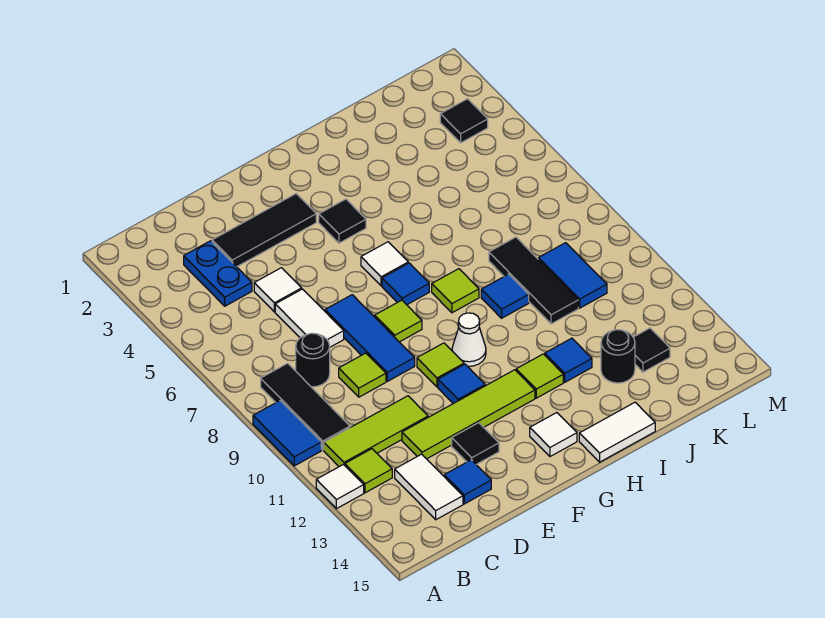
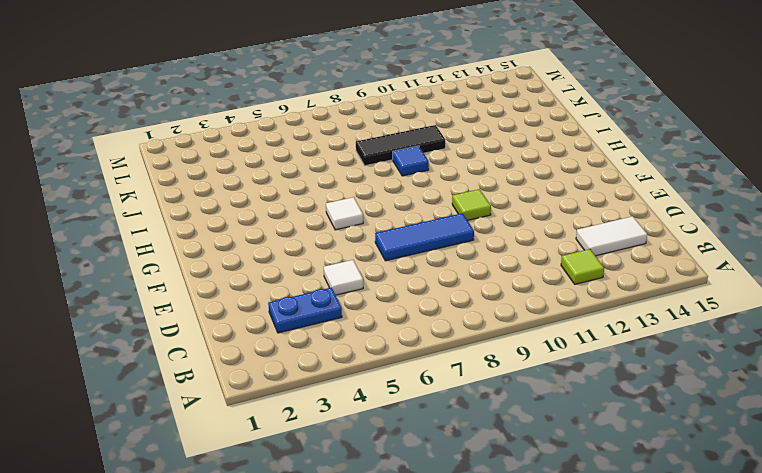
none -> blue tile A9:A10 level 1
none -> white tile A12 level 1
none -> black tile B8:B10 level 1
none -> lime tile B11:D11 level 1

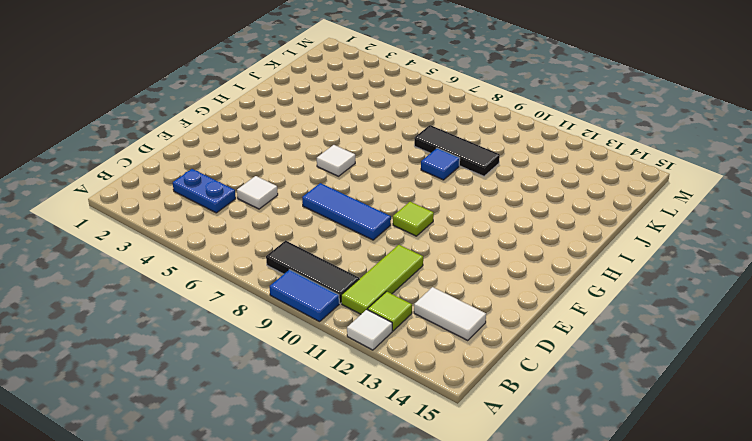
none -> black round brick C8 level 1
none -> black tile D3:F3 level 1
none -> white tile D6:D7 level 1
none -> lime tile D9 level 1

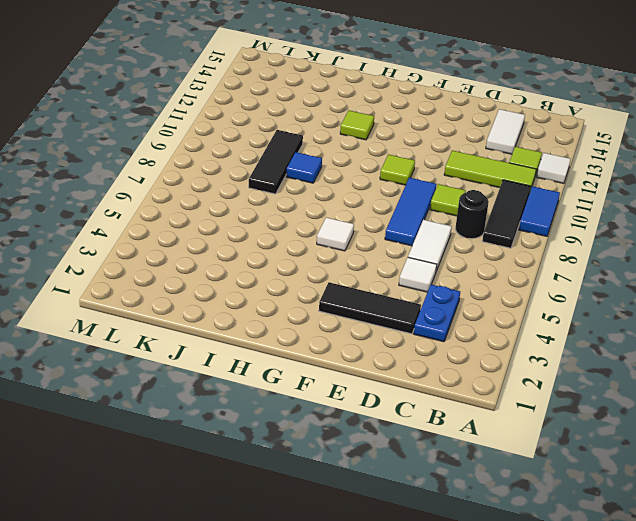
none -> lime tile D12:G12 level 1
none -> blue tile D14 level 1
none -> black tile E13 level 1
none -> lime tile F8 level 1

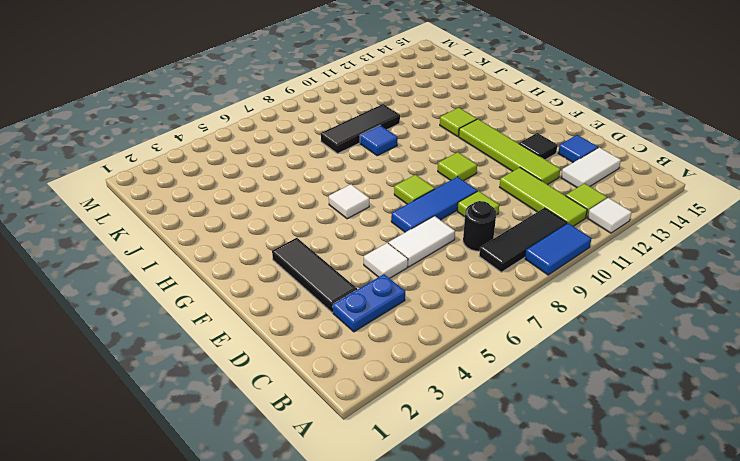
none -> blue tile F11 level 1
none -> black tile G4 level 1
none -> blue tile G7 level 1
none -> white cone G10 level 1

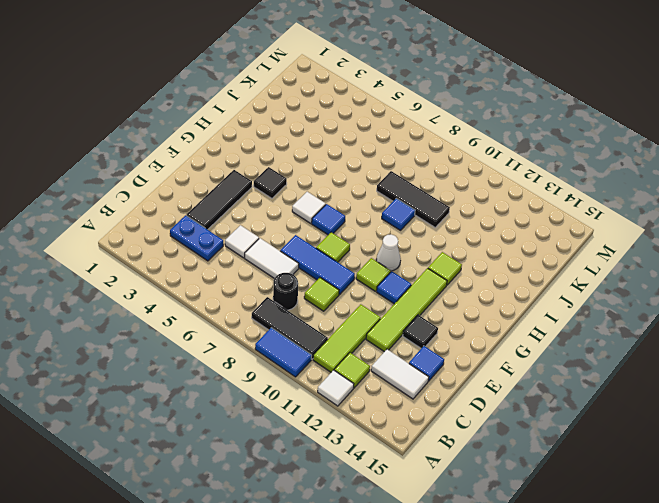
none -> white tile G14 level 1
none -> lime tile H8 level 1
none -> white tile H15:I15 level 1
none -> blue tile I12 level 1

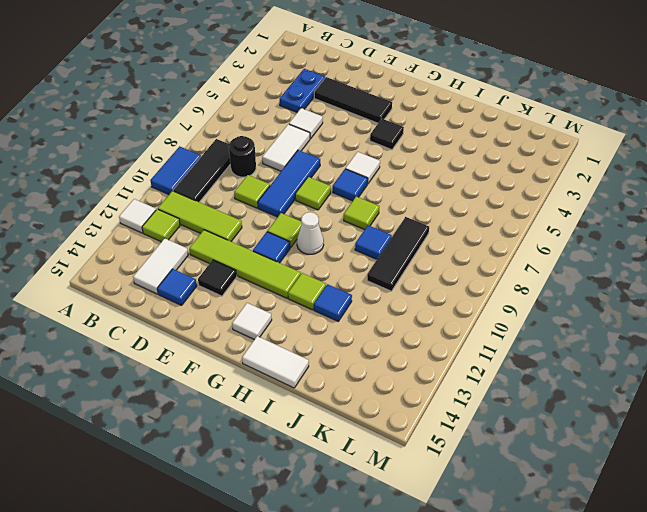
none -> black round brick J13 level 1
none -> blue tile K9:K10 level 1
none -> black tile K13 level 1
none -> black tile L3 level 1

